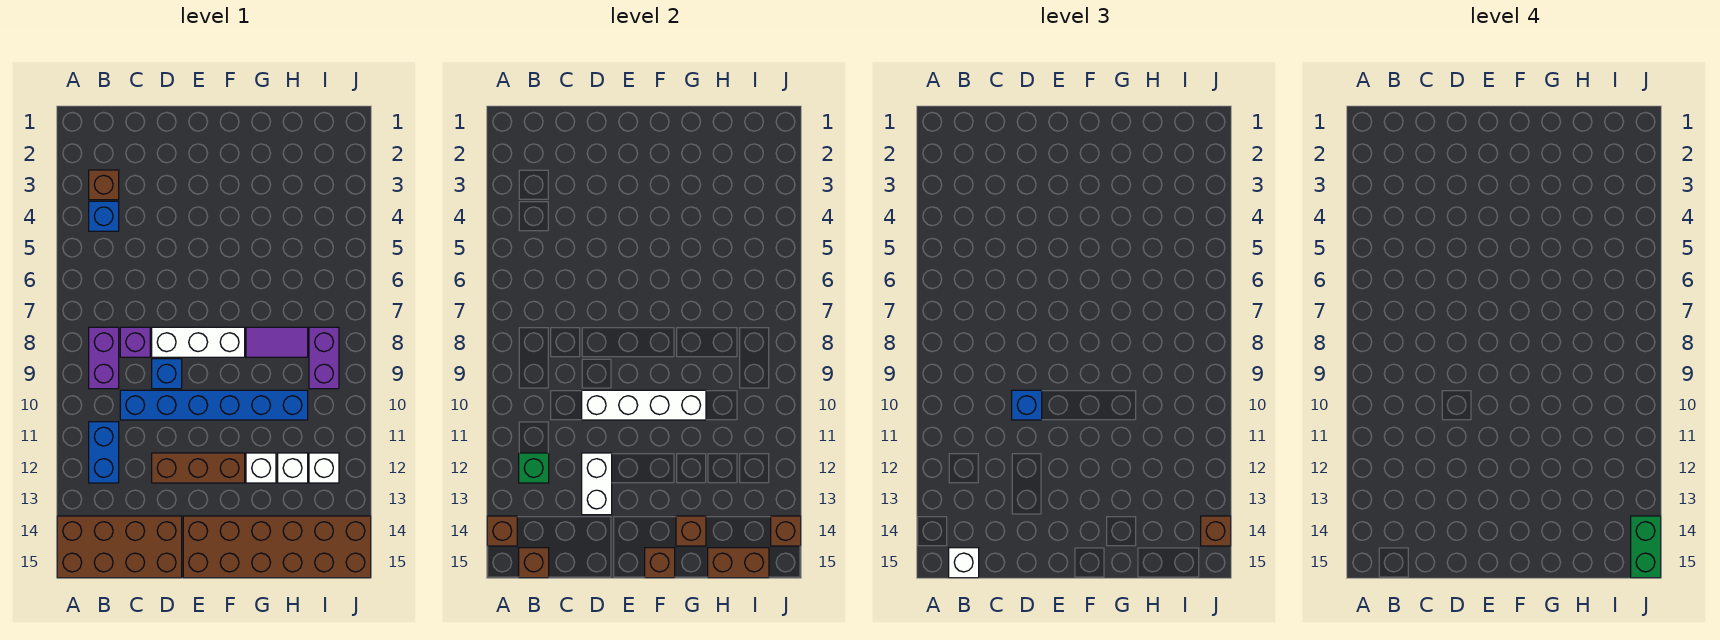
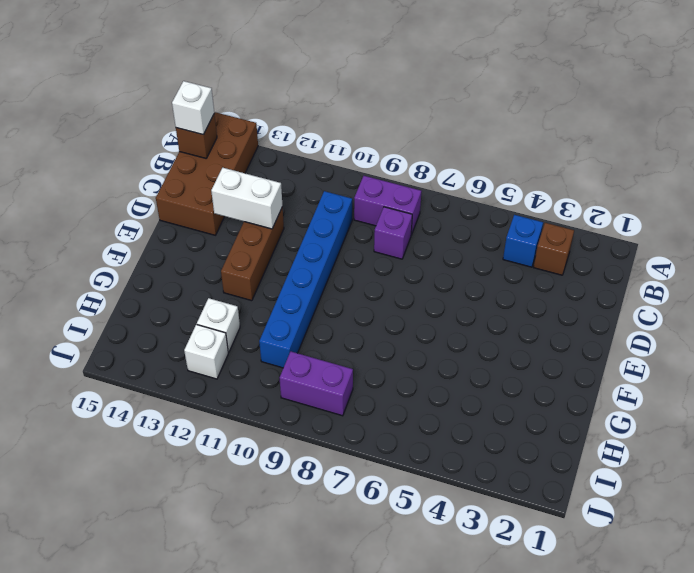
none -> blue brick B11:B12 level 1
none -> white brick D8:F8 level 1
none -> blue brick D9 level 1

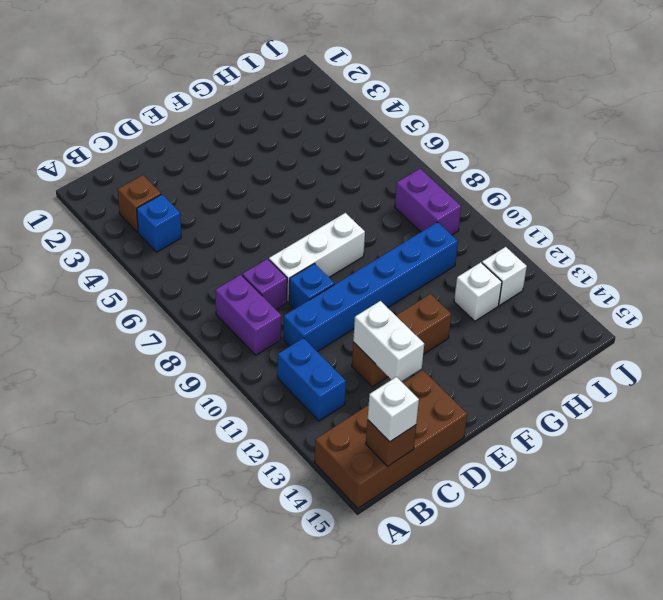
none -> brown brick E14:J15 level 1
none -> purple tile G8:H8 level 1
none -> white brick G12 level 1

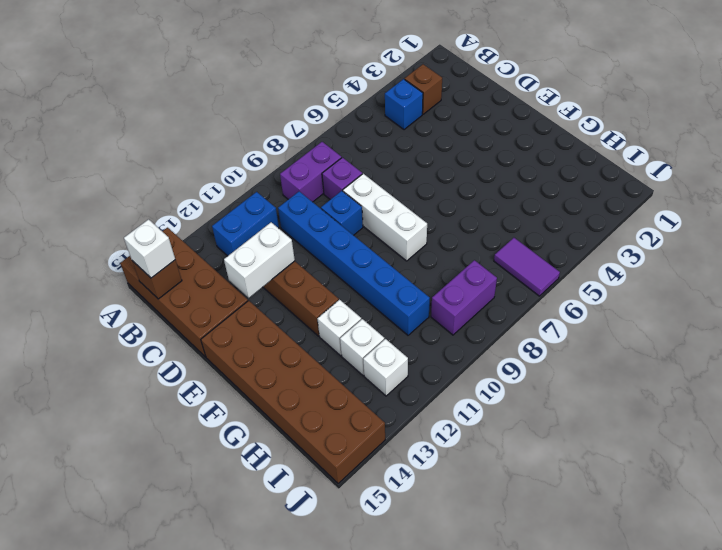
purple tile I6:J6 level 1 -> purple tile G8:H8 level 1
none -> brown brick A14 level 2
none -> green brick B12 level 2
none -> white brick D10:G10 level 2

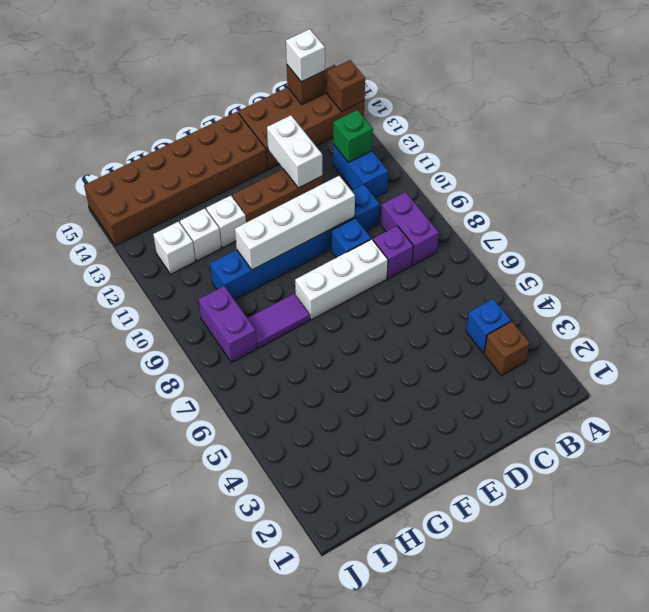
none -> brown brick F15 level 2
none -> brown brick G14 level 2
none -> brown brick H15:I15 level 2

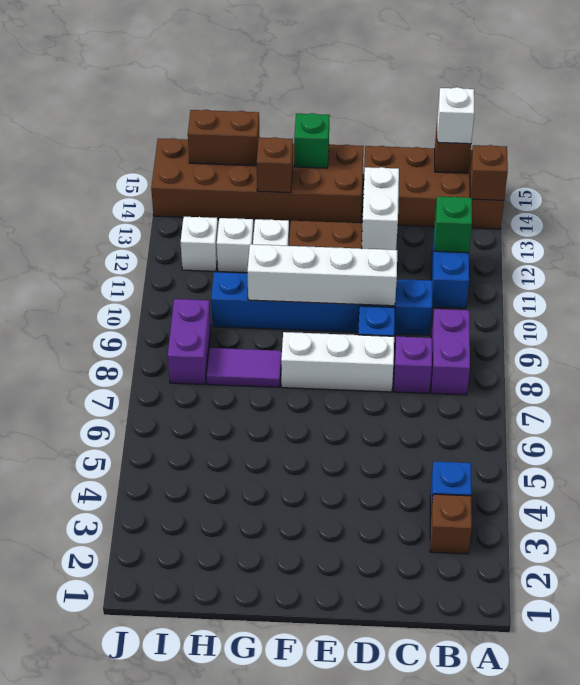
green brick F15 level 2 -> brown brick F15 level 2
none -> brown brick J14 level 2
none -> blue brick D10 level 3
none -> brown brick J14 level 3

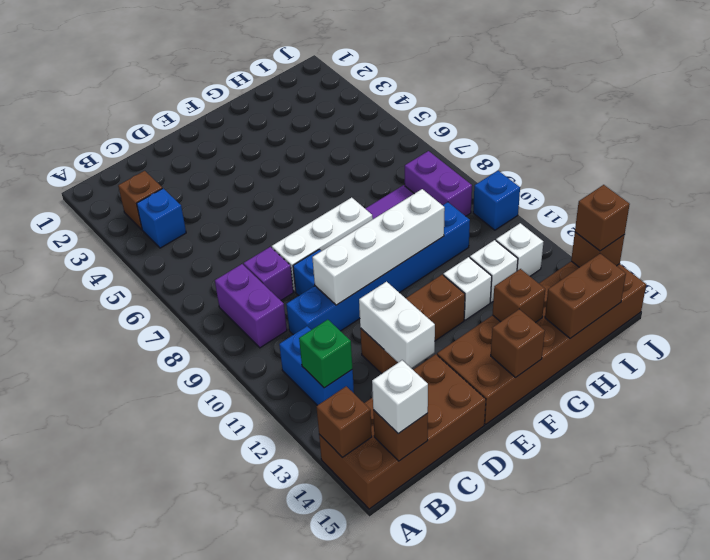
blue brick J10 level 1 -> blue brick D10 level 3
none -> green brick J14:J15 level 4

